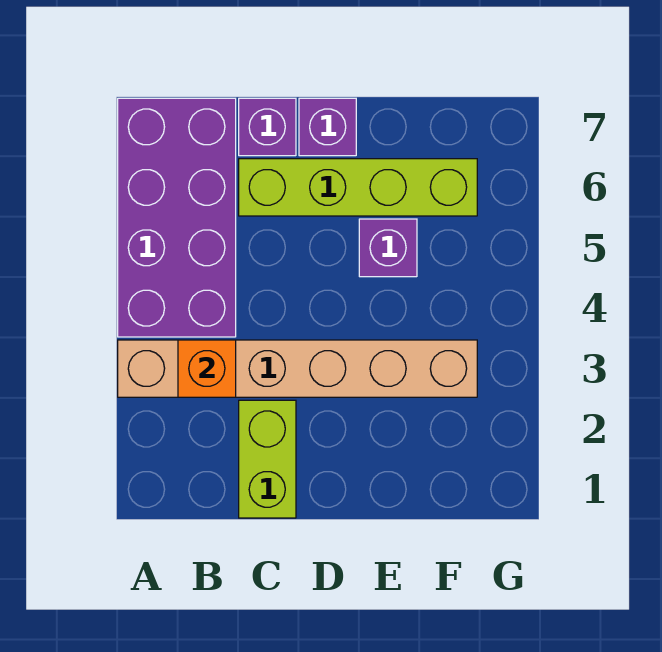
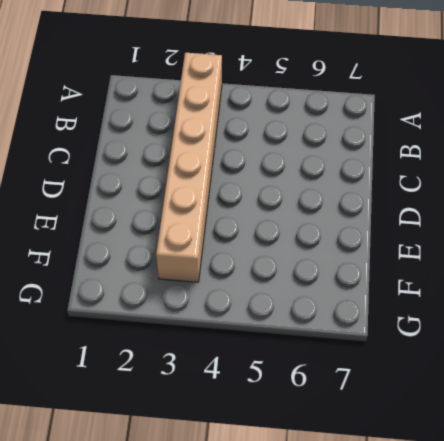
none -> purple brick A4:B7 level 1
none -> lime brick C1:C2 level 1

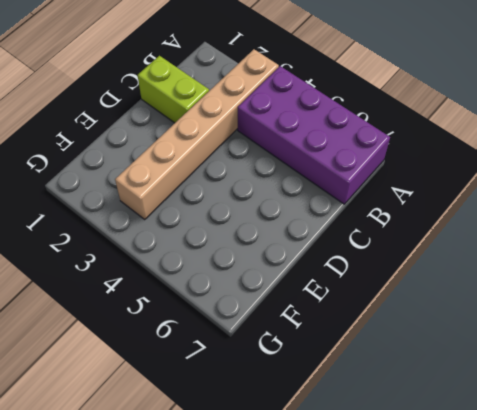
none -> lime brick C6:F6 level 1
none -> purple brick C7 level 1

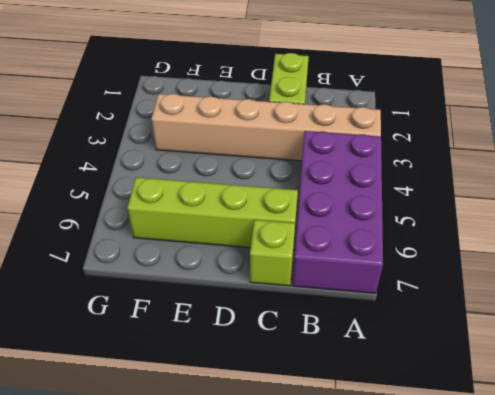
lime brick C7 level 1 -> purple brick C7 level 1
none -> purple brick D7 level 1
none -> purple brick E5 level 1

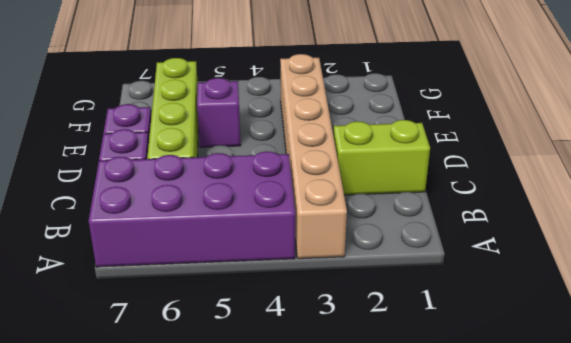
none -> orange brick B3 level 2

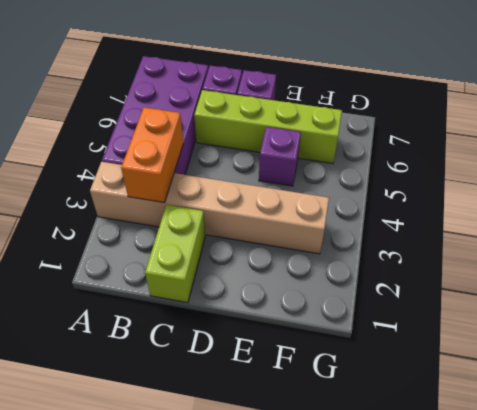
orange brick B3:B4 level 2 -> orange brick B3 level 2

